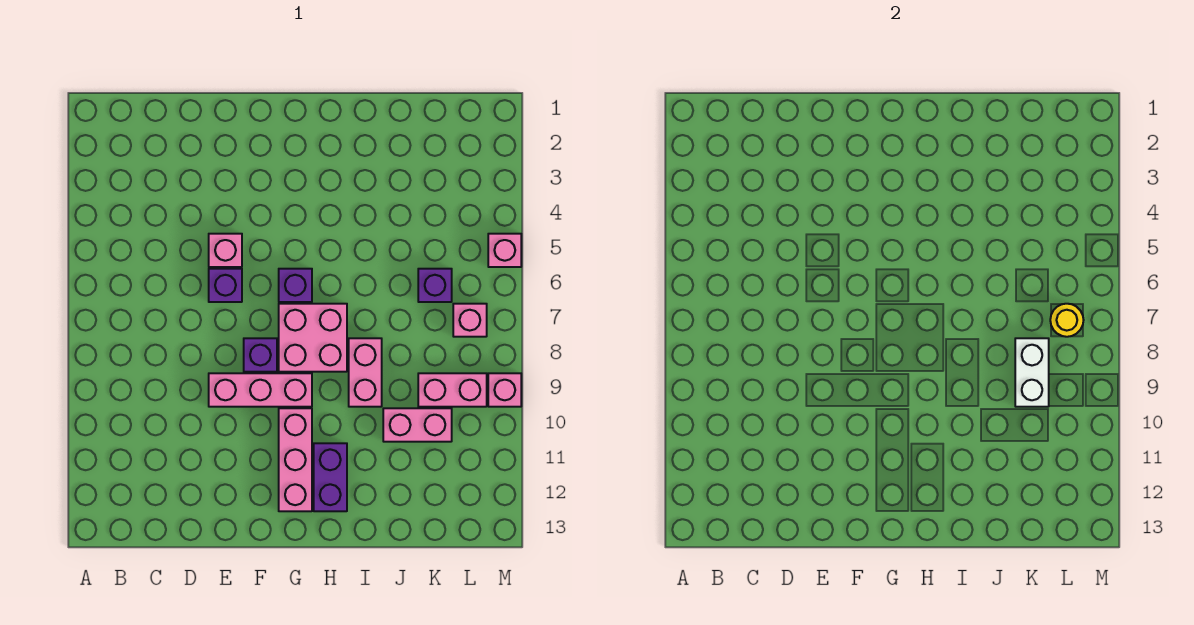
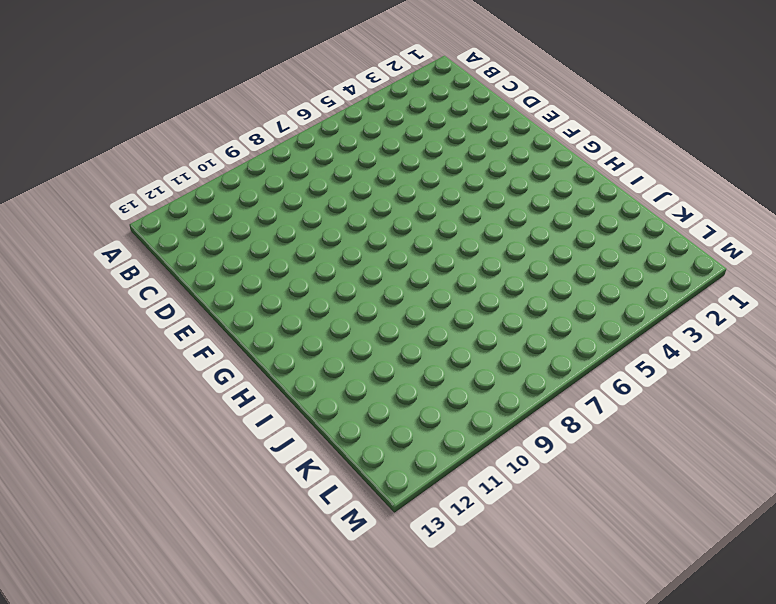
none -> pink brick E5 level 1
none -> purple brick E6 level 1
none -> pink brick E9:G9 level 1

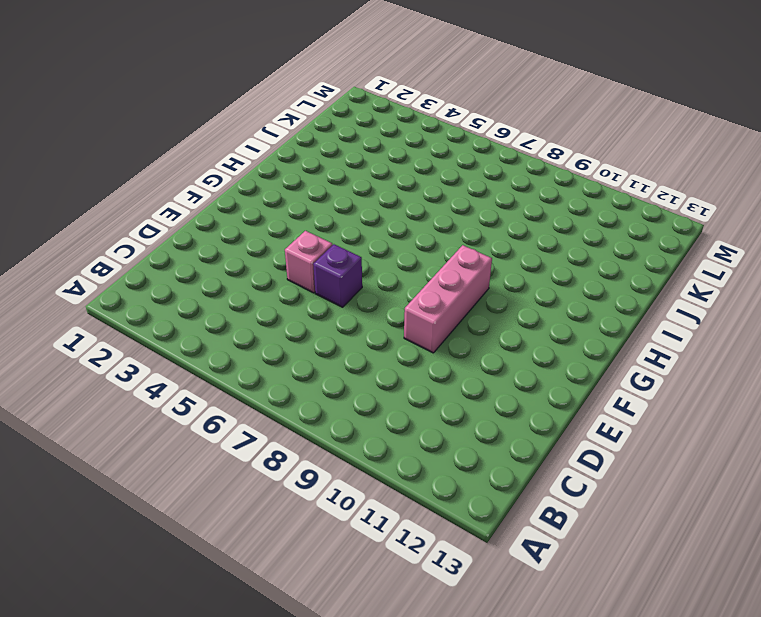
none -> purple brick F8 level 1
none -> purple brick G6 level 1
none -> pink brick G7:H8 level 1

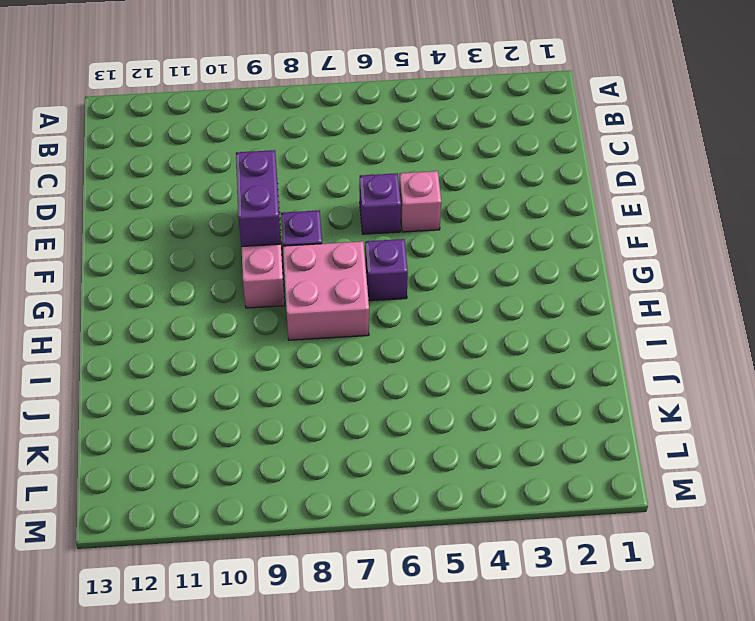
purple brick E9:F9 level 2 -> purple brick H11:H12 level 1
none -> pink brick G10:G12 level 1
none -> pink brick I8:I9 level 1
none -> pink brick J10:K10 level 1

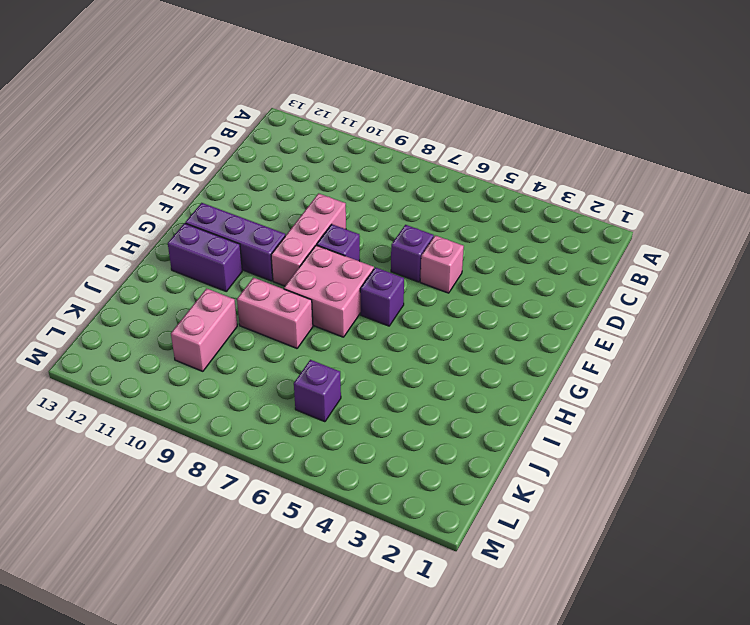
purple brick G10:G12 level 1 -> pink brick G10:G12 level 1
none -> pink brick K9:L9 level 1
none -> pink brick L7 level 1
none -> pink brick M5 level 1

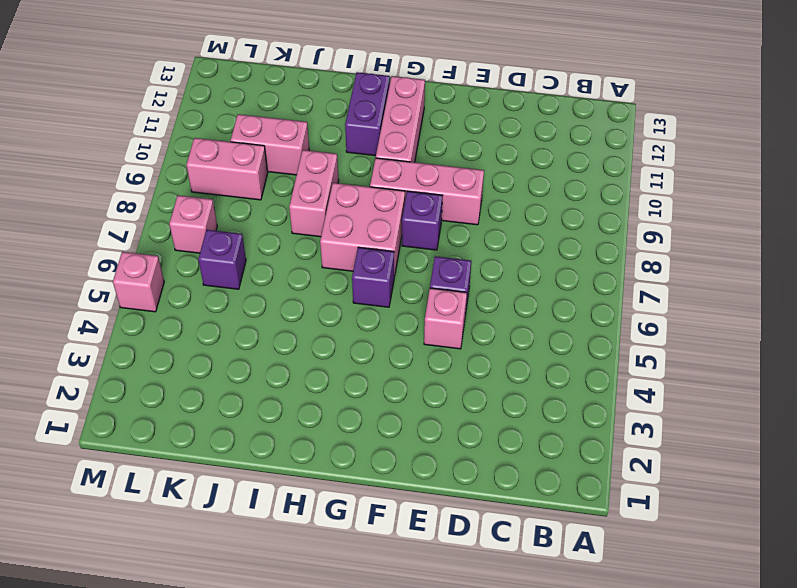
none -> pink brick M9 level 1
none -> white brick K8:K9 level 2
none -> yellow round brick L7 level 2

